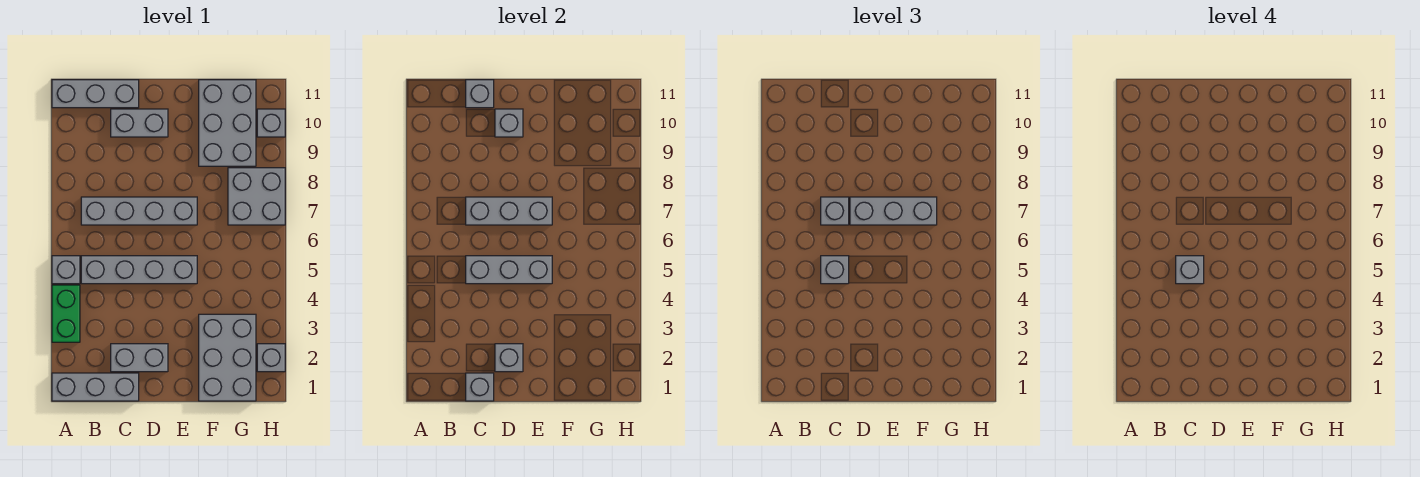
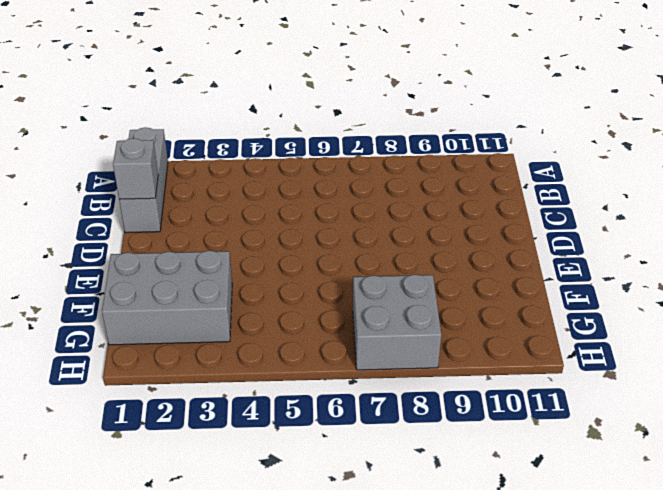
none -> green brick A3:A4 level 1
none -> grey brick A5 level 1
none -> grey brick A11:C11 level 1

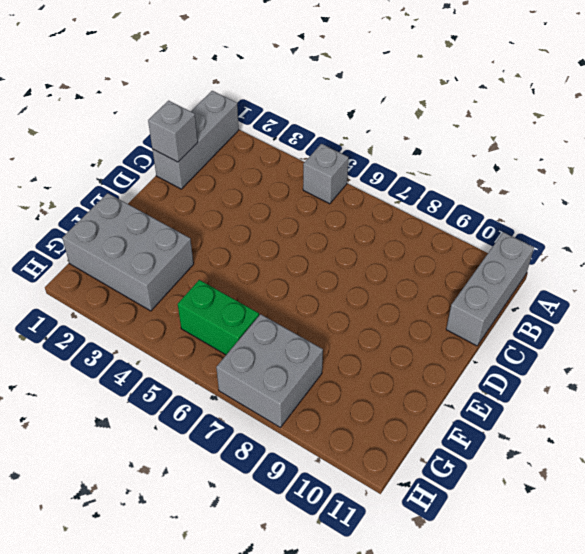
green brick G5:G6 level 1 -> green brick A3:A4 level 1
none -> grey brick B5:E5 level 1
none -> grey brick B7:E7 level 1
none -> grey brick C2:D2 level 1

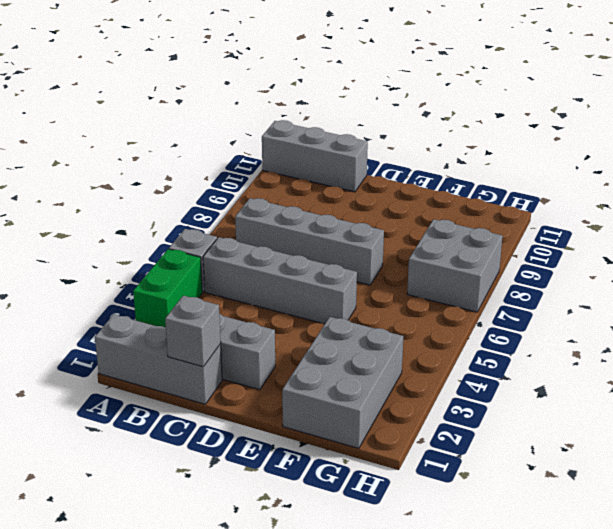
none -> grey brick C10:D10 level 1
none -> grey brick F9:G11 level 1
none -> grey brick H2 level 1

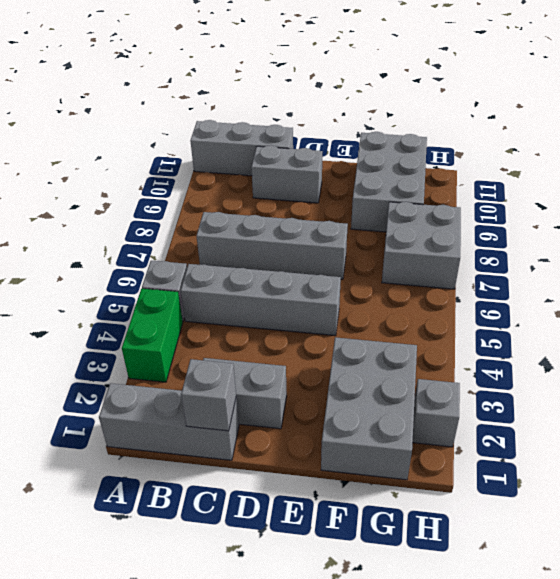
none -> grey brick H10 level 1
none -> grey brick C5:E5 level 2
none -> grey brick C7:E7 level 2

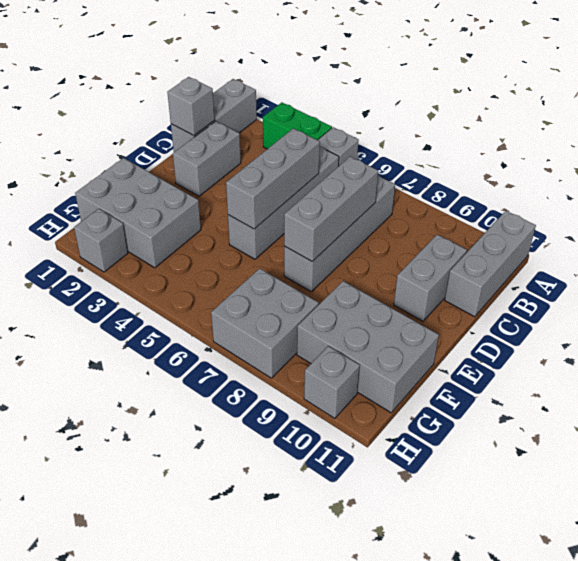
none -> grey brick C11 level 2
none -> grey brick D2 level 2
none -> grey brick D10 level 2

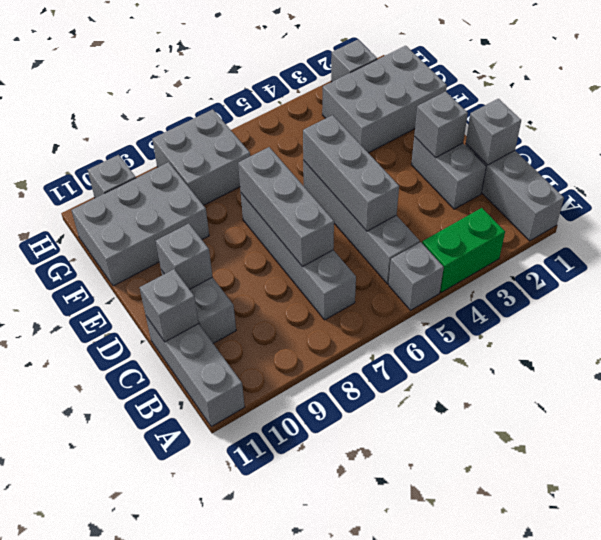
none -> grey brick C5 level 3
none -> grey brick C7 level 3
none -> grey brick D7:F7 level 3

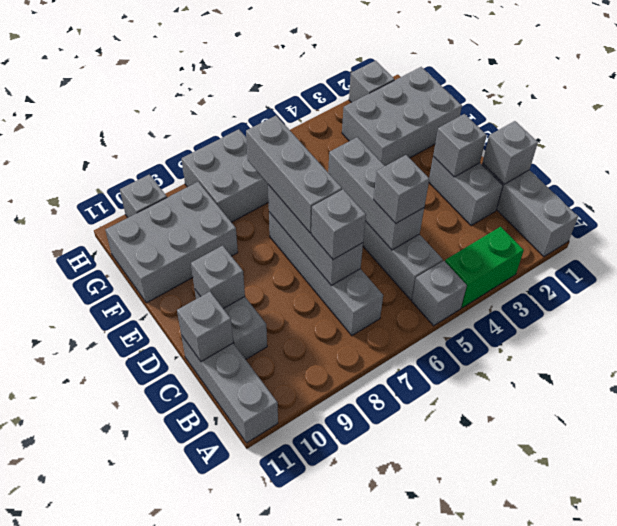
none -> grey brick C5 level 4

